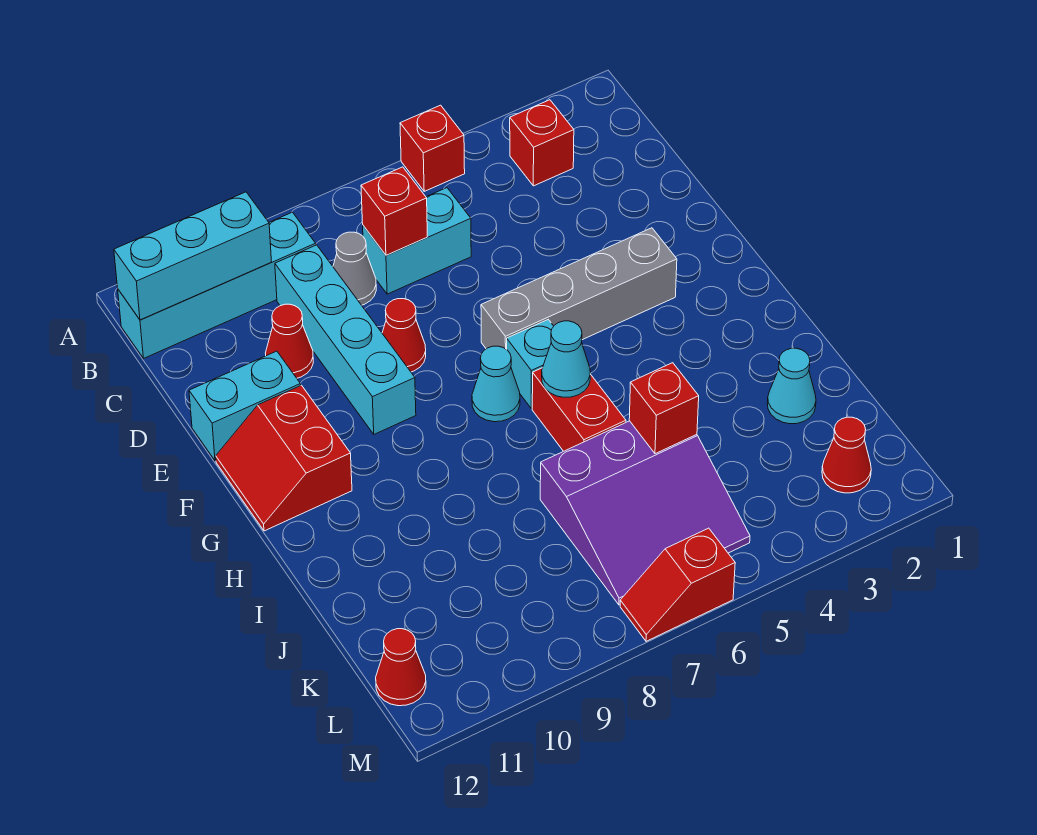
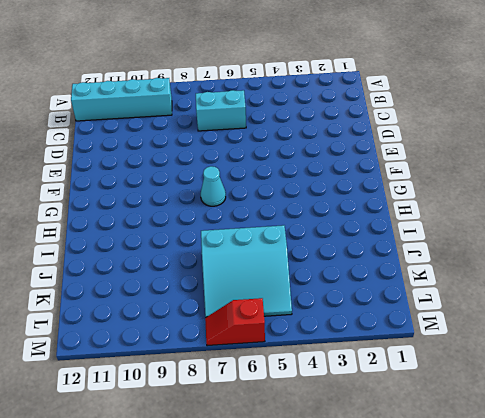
cyan slope J5:L7 level 1 top J -> purple slope J5:L7 level 1 top J
none -> red brick A5 level 1
none -> red brick B3 level 1
none -> grey cone C8 level 1

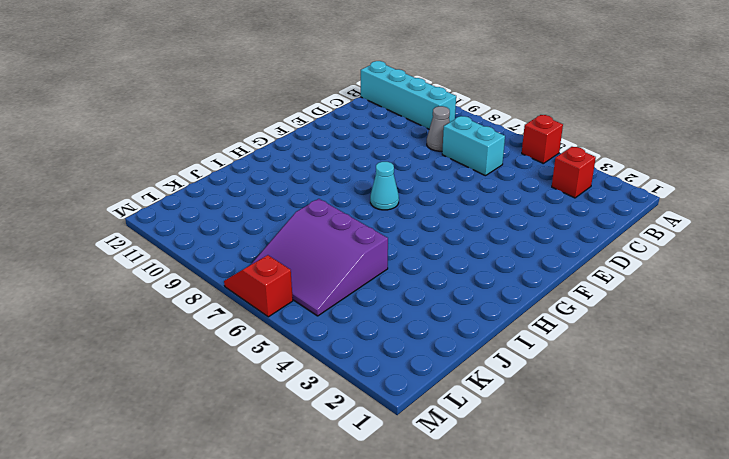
none -> cyan brick C9:F9 level 1
none -> red cone D10 level 1
none -> red cone E8 level 1

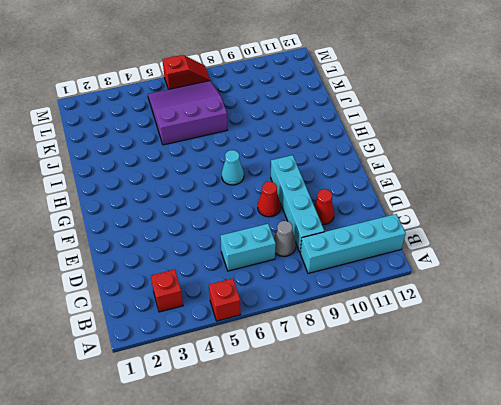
none -> cyan brick E11:E12 level 1
none -> grey brick F3:F6 level 1
none -> red slope F11:G12 level 1 top 11

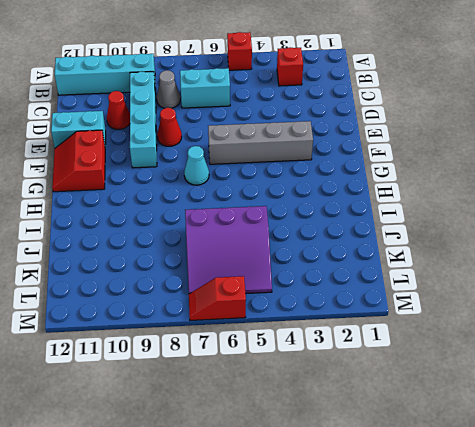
none -> cyan brick G6 level 1
none -> red brick H6:I6 level 1
none -> cyan cone J2 level 1

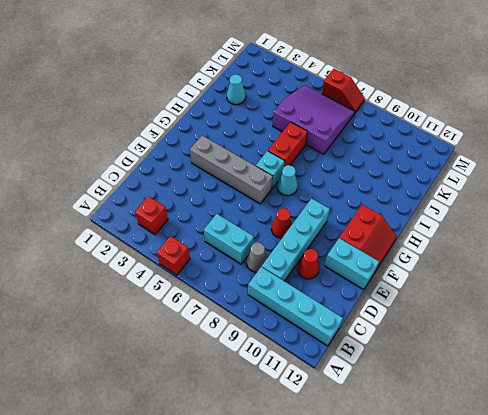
none -> red cone L2 level 1
none -> red cone L12 level 1
none -> cyan brick B10:B12 level 2

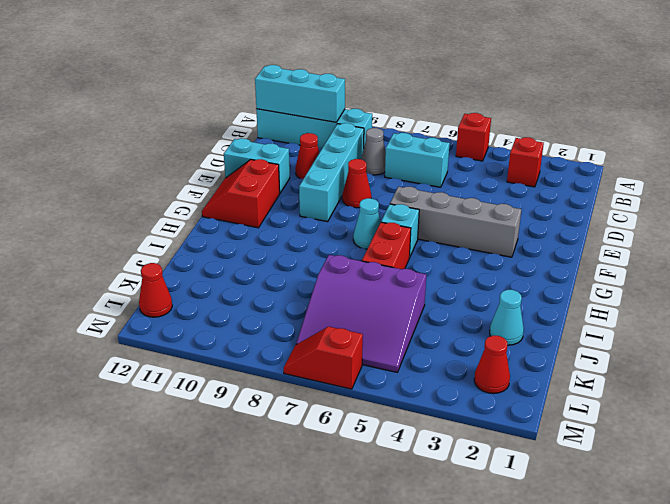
none -> red brick C7 level 2
none -> cyan cone H6 level 2
none -> red brick J5 level 2

